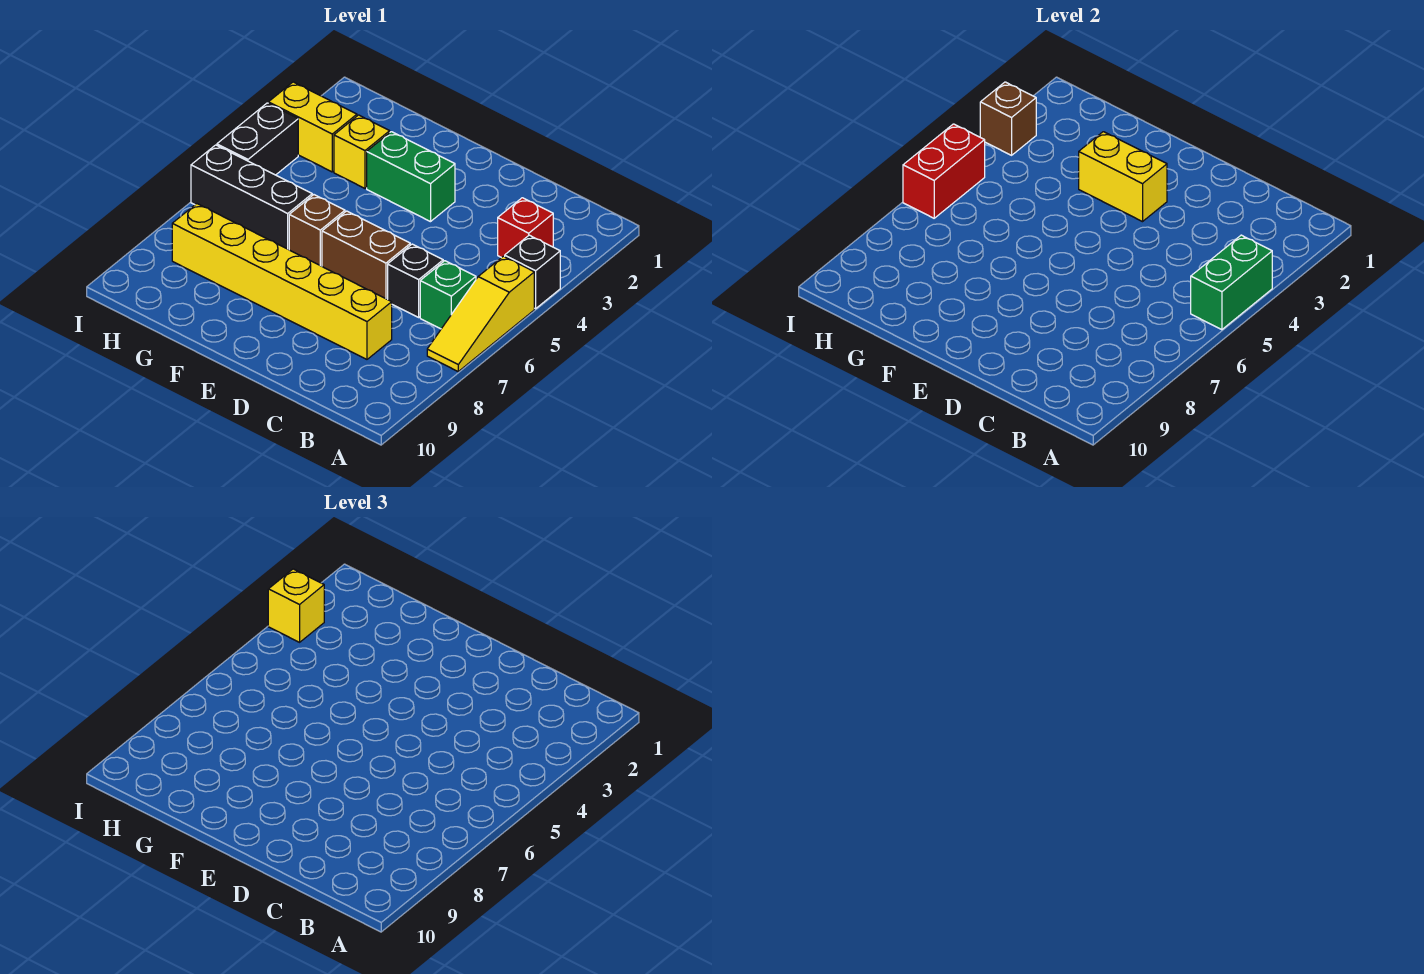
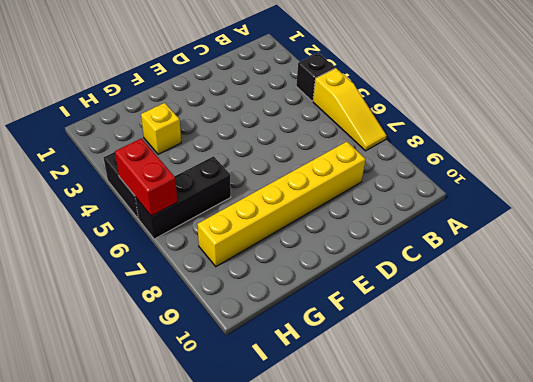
none -> red brick B3 level 1
none -> green brick B6 level 1
none -> black brick C6 level 1

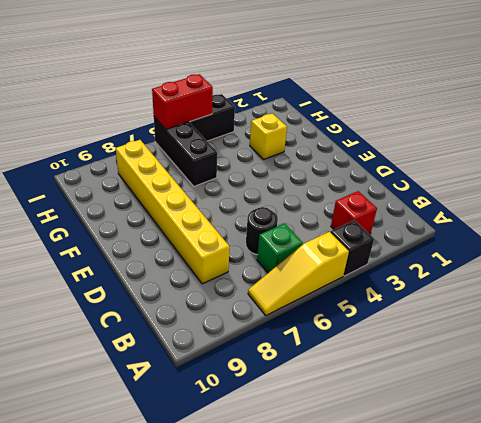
black round brick C6 level 1 -> black brick C6 level 1
none -> brown brick D6:E6 level 1
none -> green brick E3:F3 level 1
none -> brown brick F6 level 1

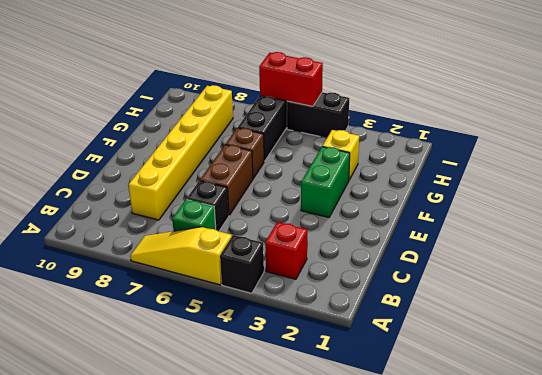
none -> yellow brick H3:I3 level 1
none -> green brick A4:A5 level 2
none -> yellow brick E3:F3 level 2

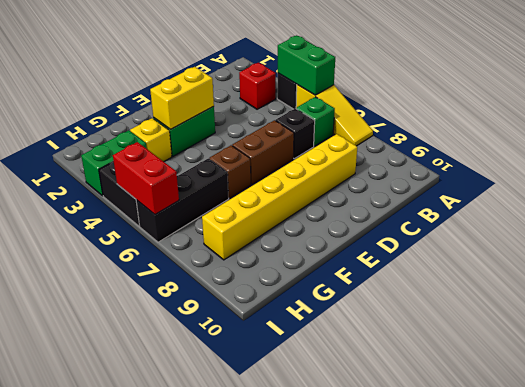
green brick H3:I3 level 1 -> yellow brick H3:I3 level 1
none -> brown brick I3 level 2
none -> yellow brick I3 level 3

